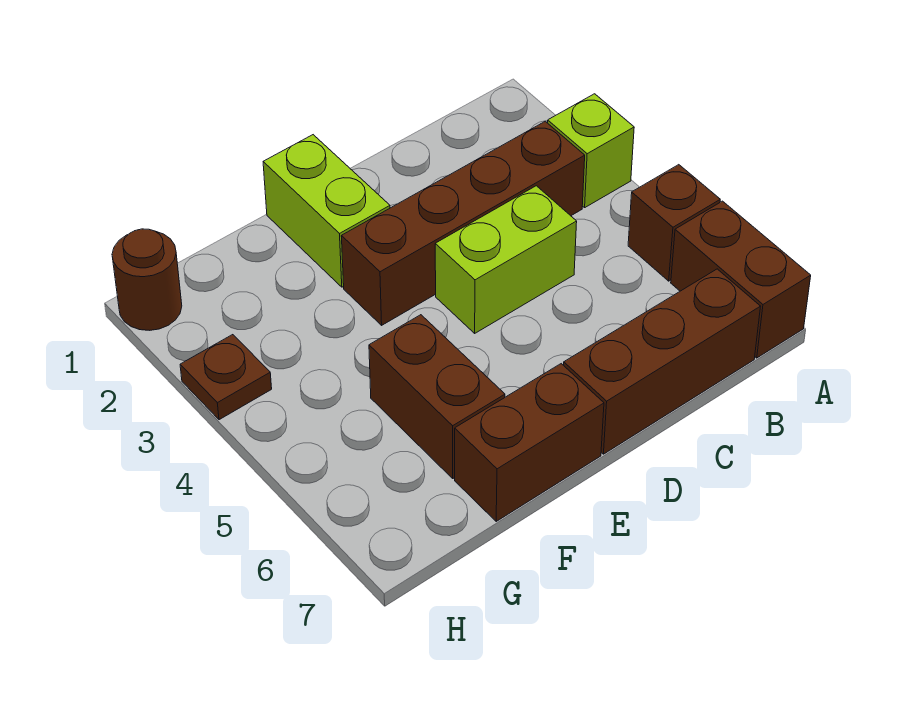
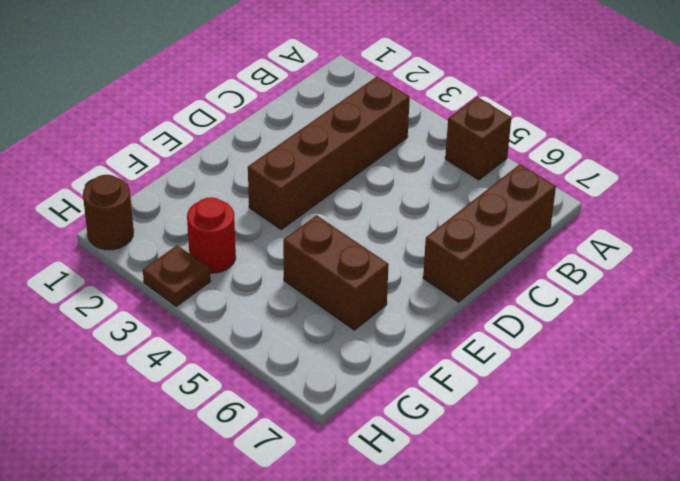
red round brick G3 level 1 -> none
none -> lime brick A3 level 1
none -> brown brick A6:A7 level 1

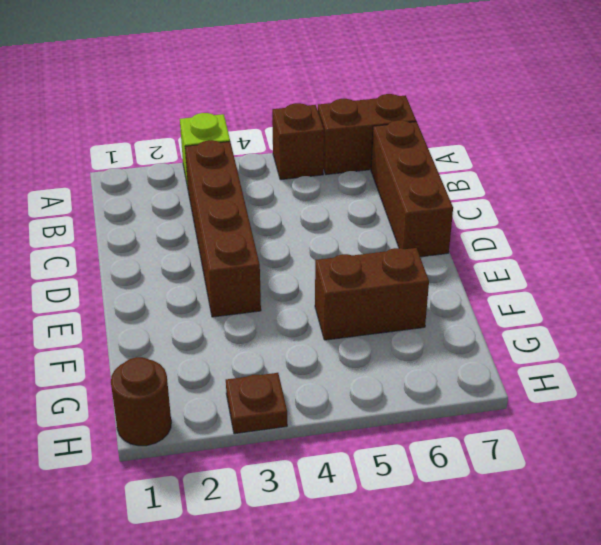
none -> lime brick C4:D4 level 1
none -> lime brick E1:E2 level 1

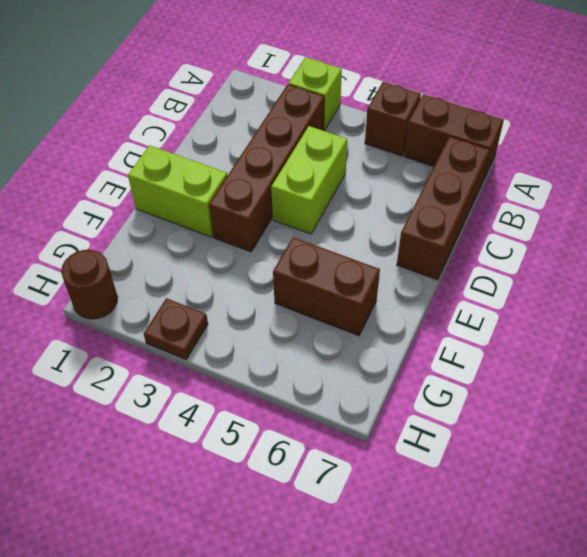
none -> brown brick E7:F7 level 1

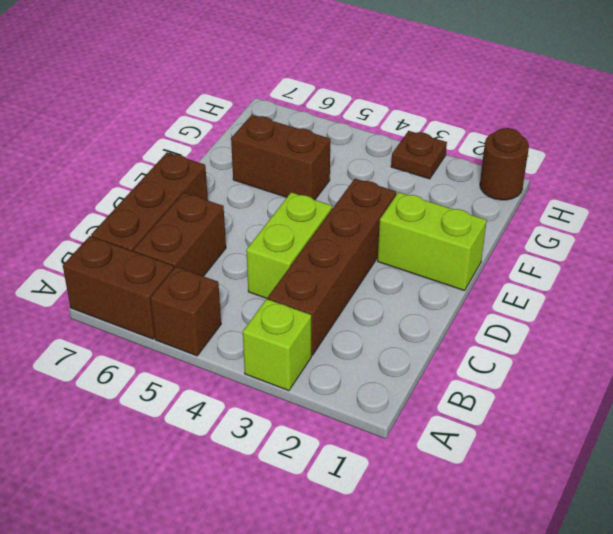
brown brick B6:C6 level 1 -> brown brick E7:F7 level 1

